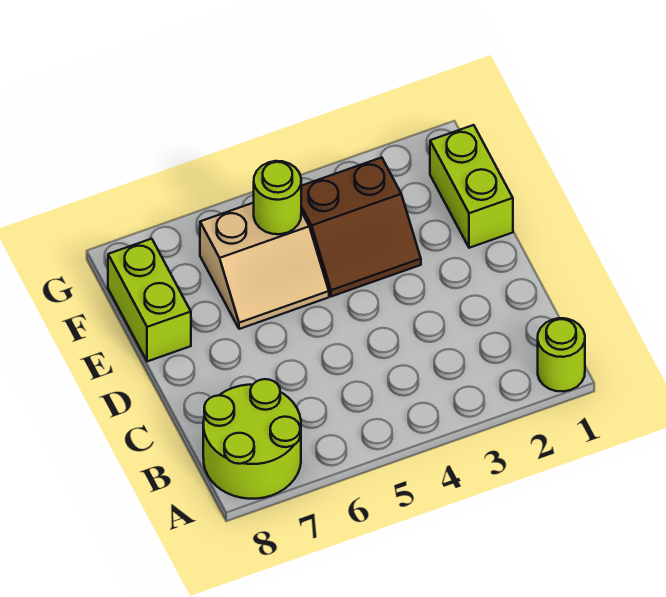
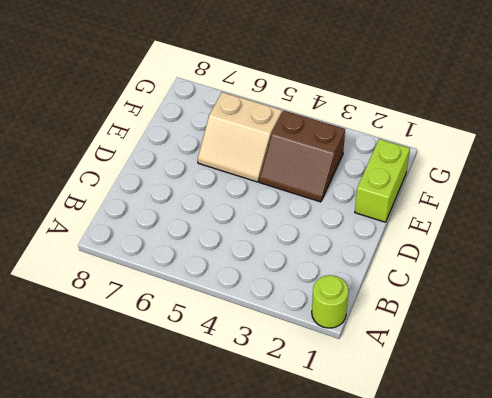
none -> lime round brick A7:B8 level 1
none -> lime brick E8:F8 level 1

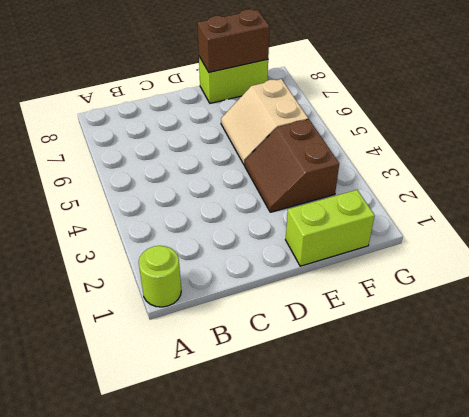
brown brick E8:F8 level 2 -> none
none -> lime round brick A7:B8 level 1
none -> lime round brick F5 level 2

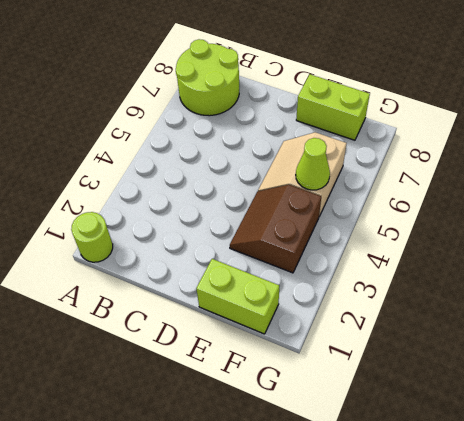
lime cone F5 level 2 -> lime round brick F5 level 2

